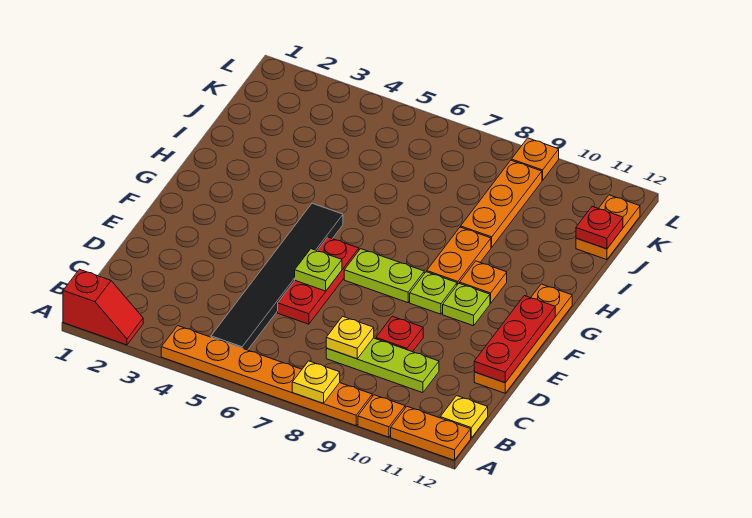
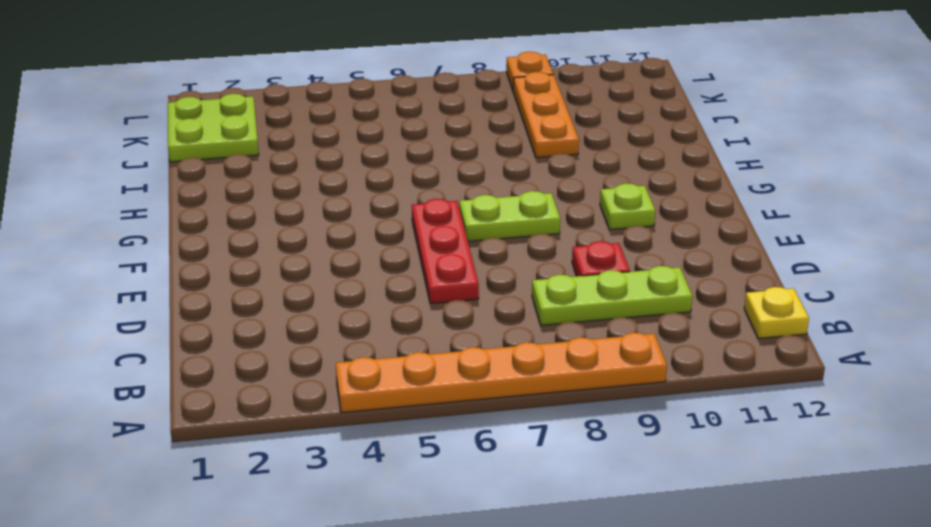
lime plate J1:K2 level 1 -> none
none -> red slope A1:A2 level 1 top 1
none -> orange plate A10 level 1
none -> orange plate A11:A12 level 1

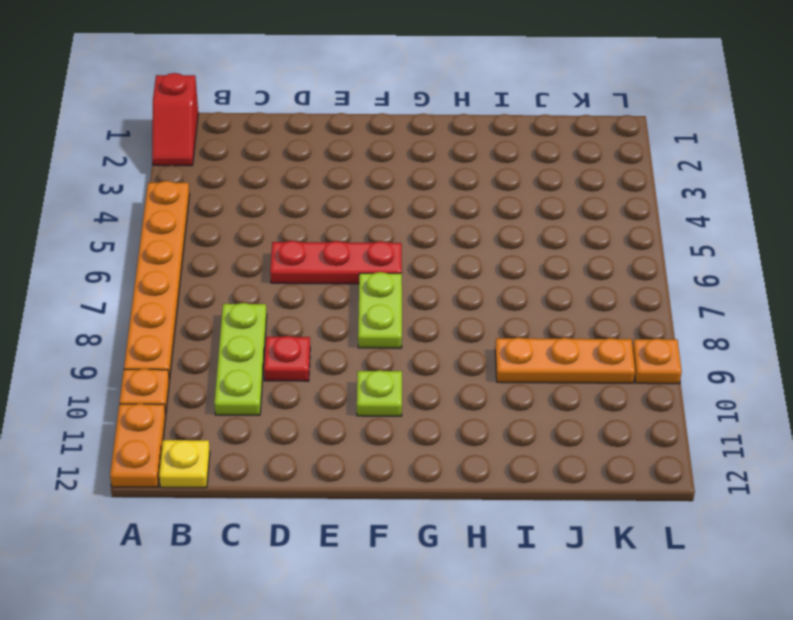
none -> black tile B5:G5 level 1
none -> orange plate D12:G12 level 1
none -> lime plate F9 level 1

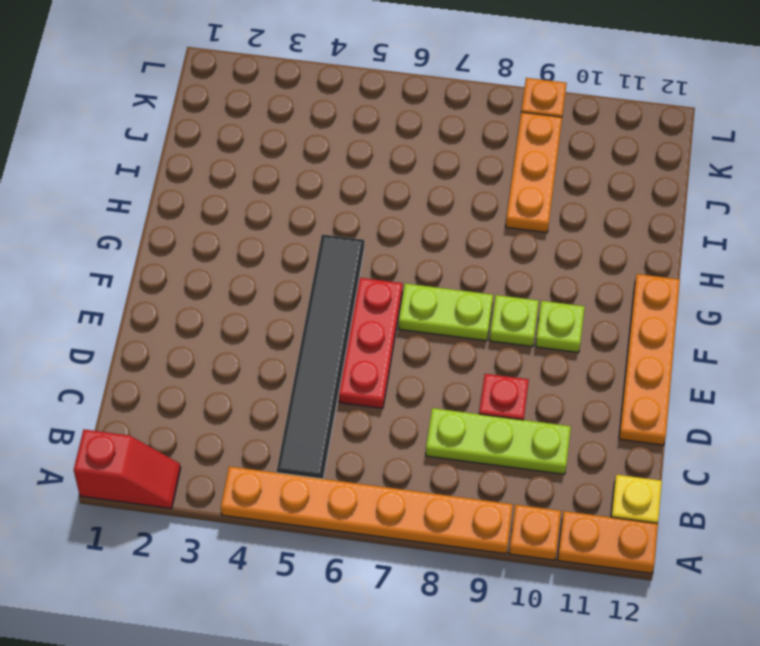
none -> orange plate G9:H9 level 1
none -> orange plate G10 level 1
none -> orange plate J12:K12 level 1

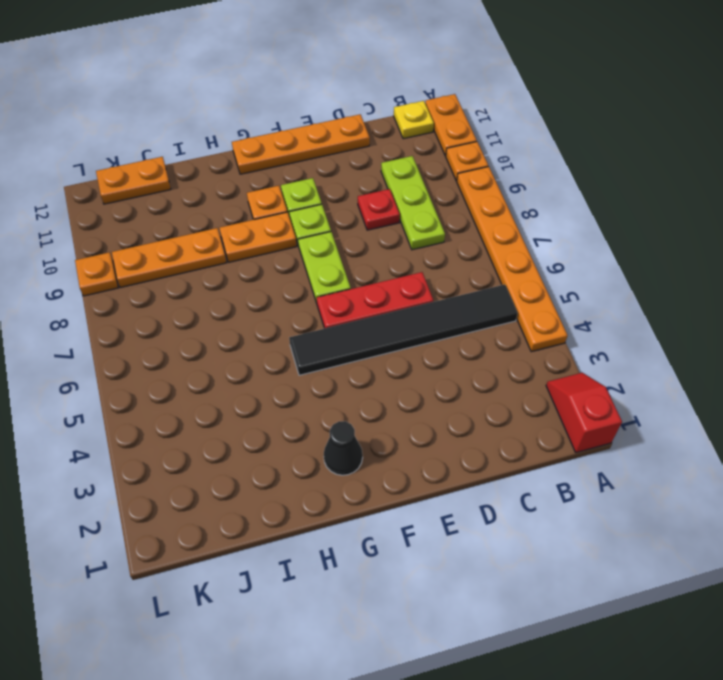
black cone G2 level 1 -> none
none -> yellow plate A8 level 2
none -> yellow plate C8 level 2
none -> red plate D12:F12 level 2

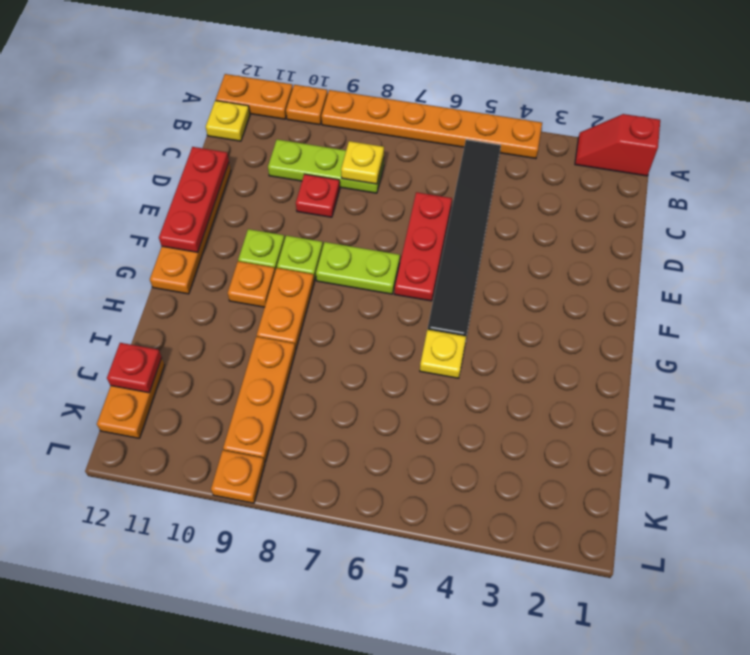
yellow plate H5 level 1 -> yellow plate A8 level 2
none -> lime plate E6 level 2

